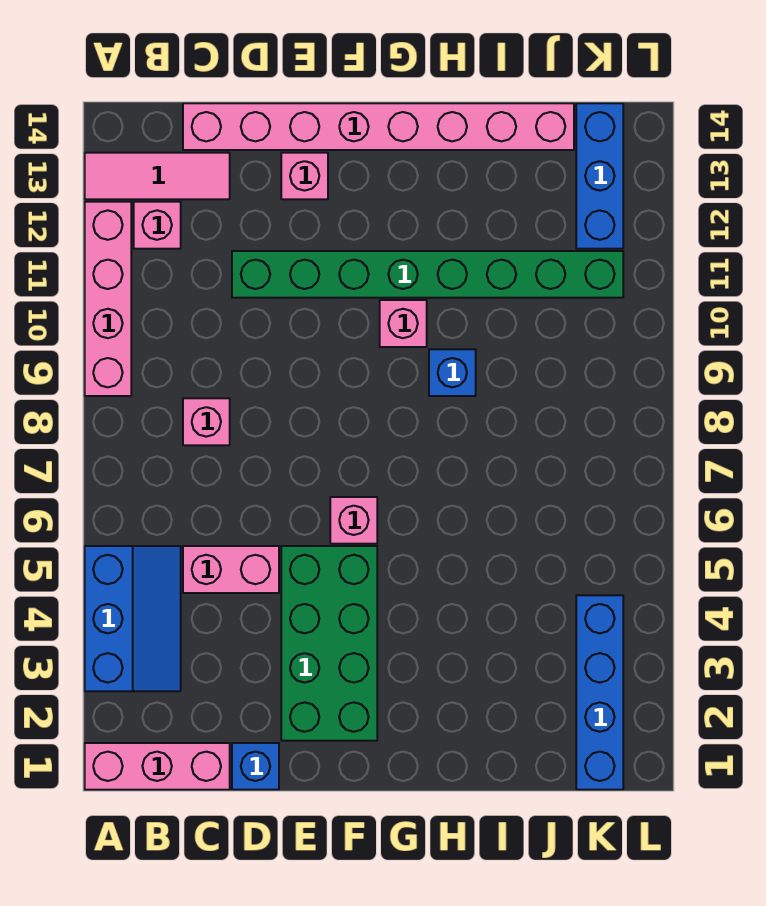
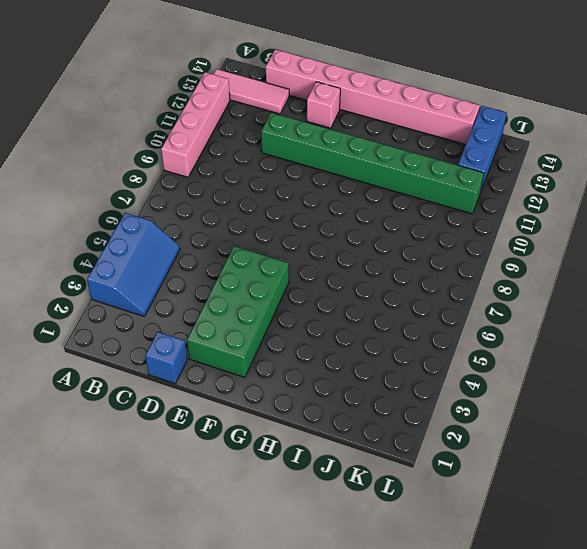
none -> pink brick A1:C1 level 1
none -> pink brick B12 level 1
none -> pink brick C5:D5 level 1

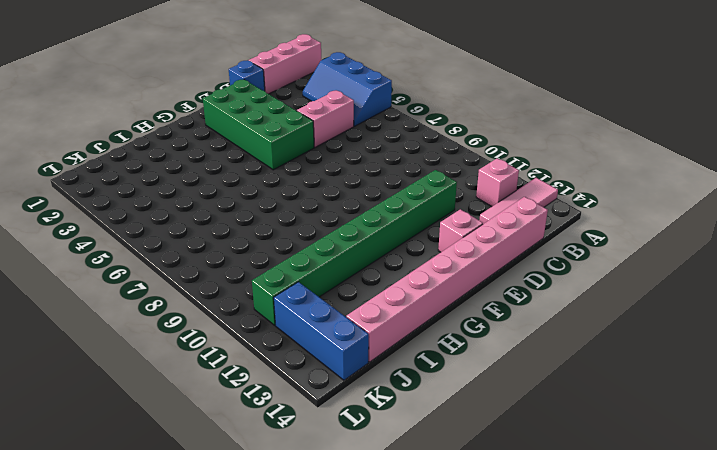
none -> pink brick A9:A12 level 1
none -> pink brick C8 level 1
none -> pink brick F6 level 1

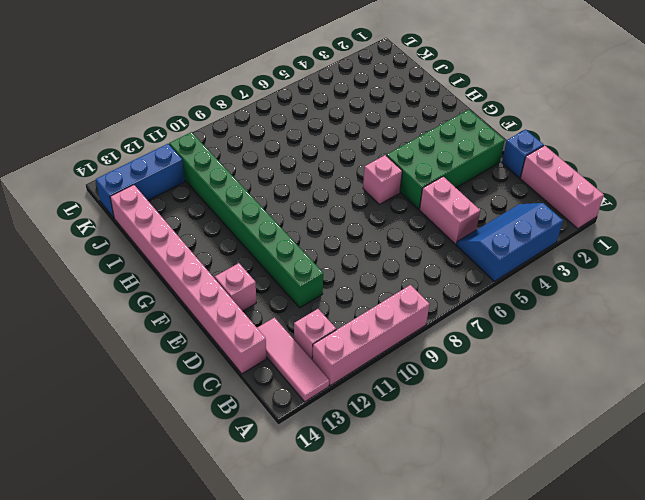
none -> pink brick C8 level 1
none -> pink brick G10 level 1
none -> blue brick H9 level 1

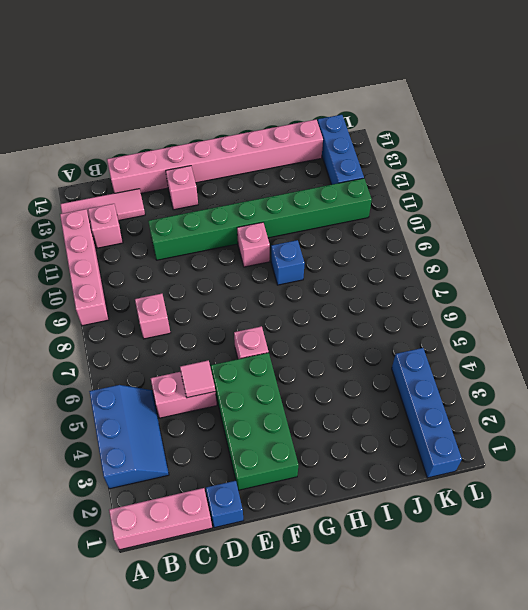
pink tile D5 level 2 -> none

